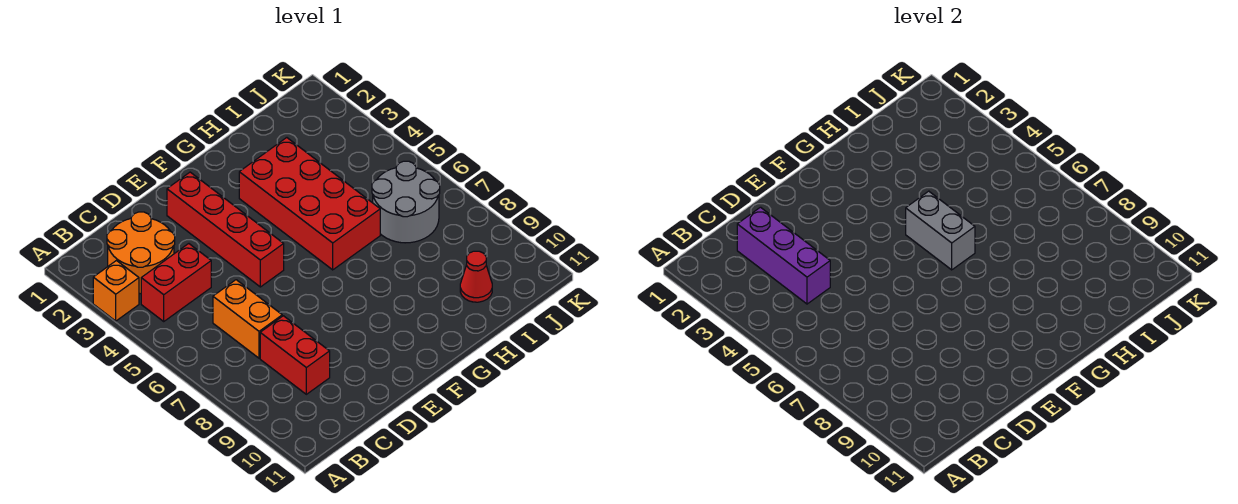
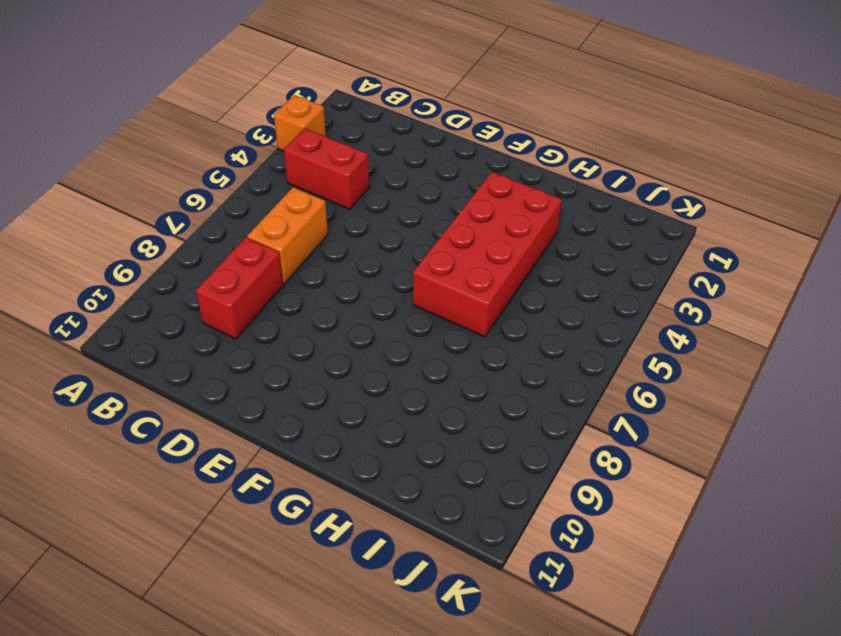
none -> orange round brick B2:C3 level 1
none -> red brick E2:E5 level 1

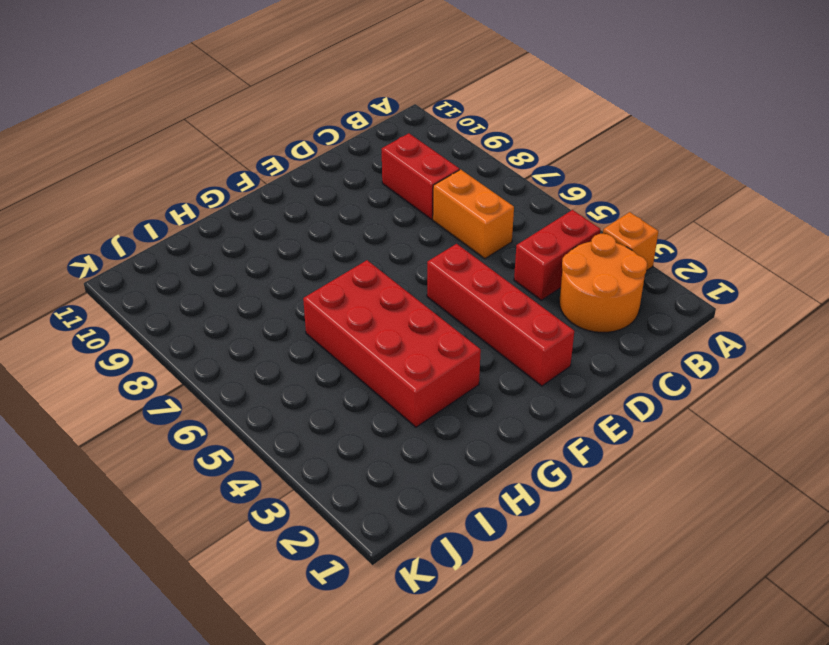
none -> grey round brick I6:J7 level 1
none -> red cone I10 level 1

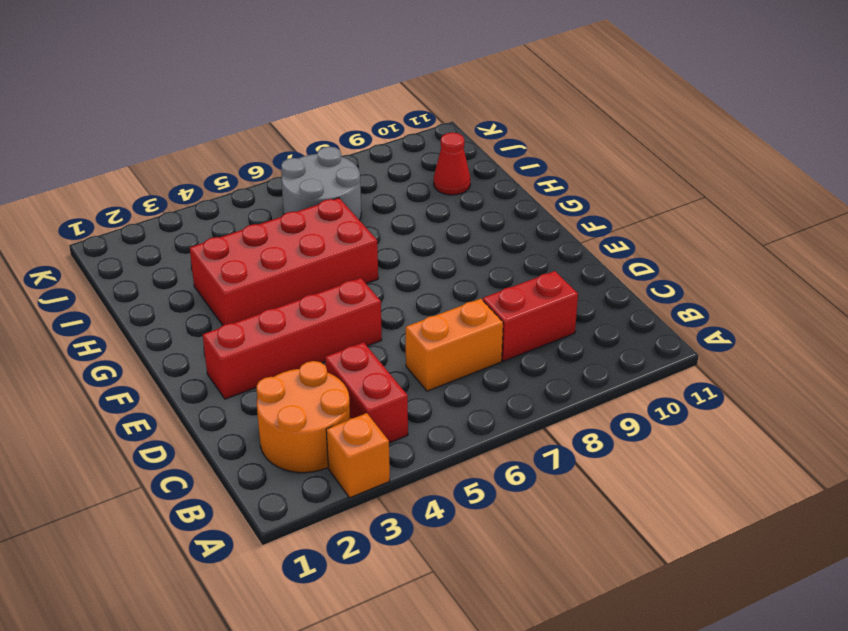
none -> purple brick C2:C4 level 2
none -> grey brick G5:G6 level 2

